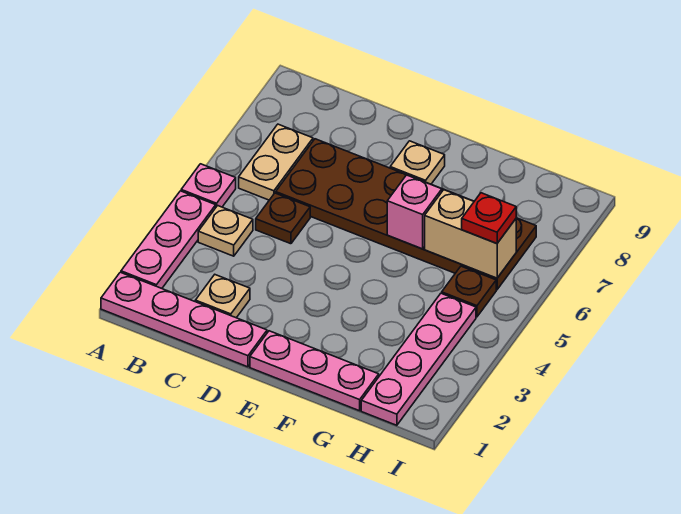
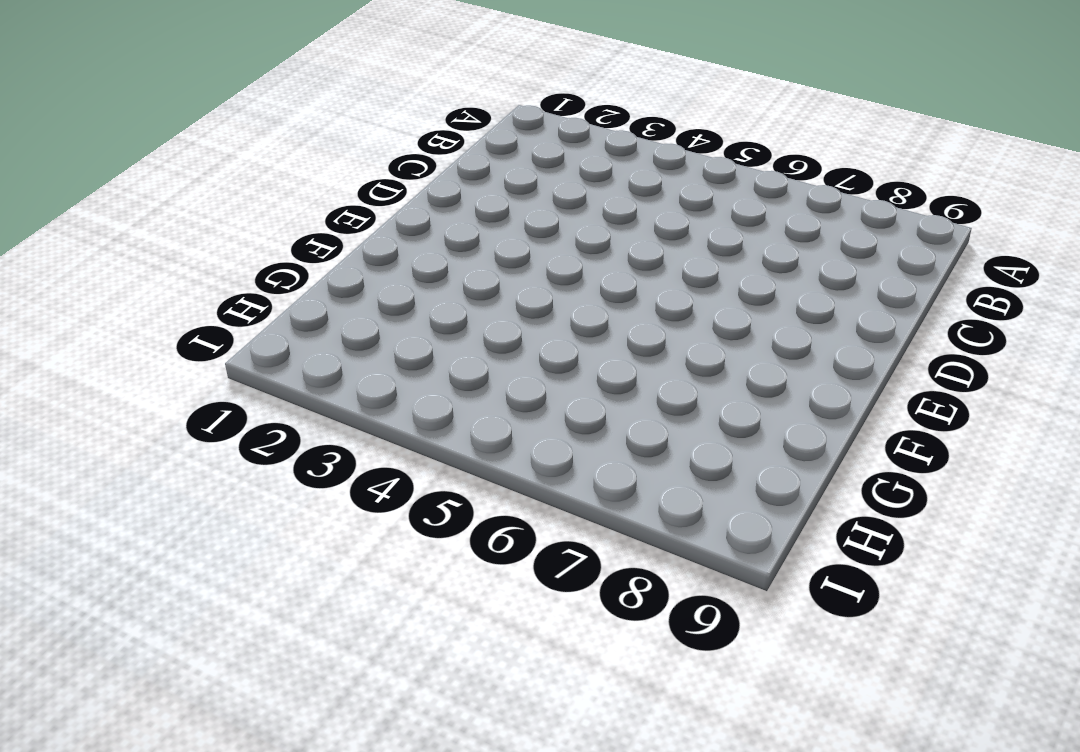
none -> pink plate A1:D1 level 1
none -> pink plate A2:A4 level 1
none -> pink plate A5 level 1

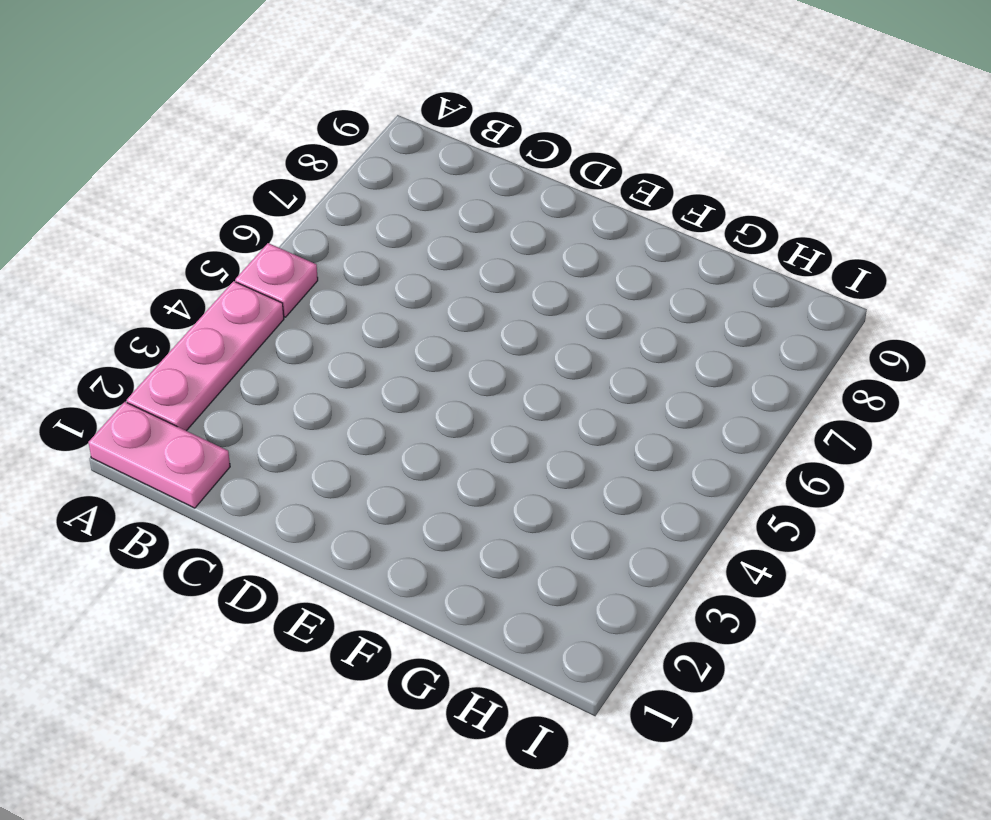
pink plate A1:B1 level 1 -> pink plate A1:D1 level 1
none -> tan plate B4 level 1
none -> tan plate B6:B7 level 1
none -> tan plate C2 level 1

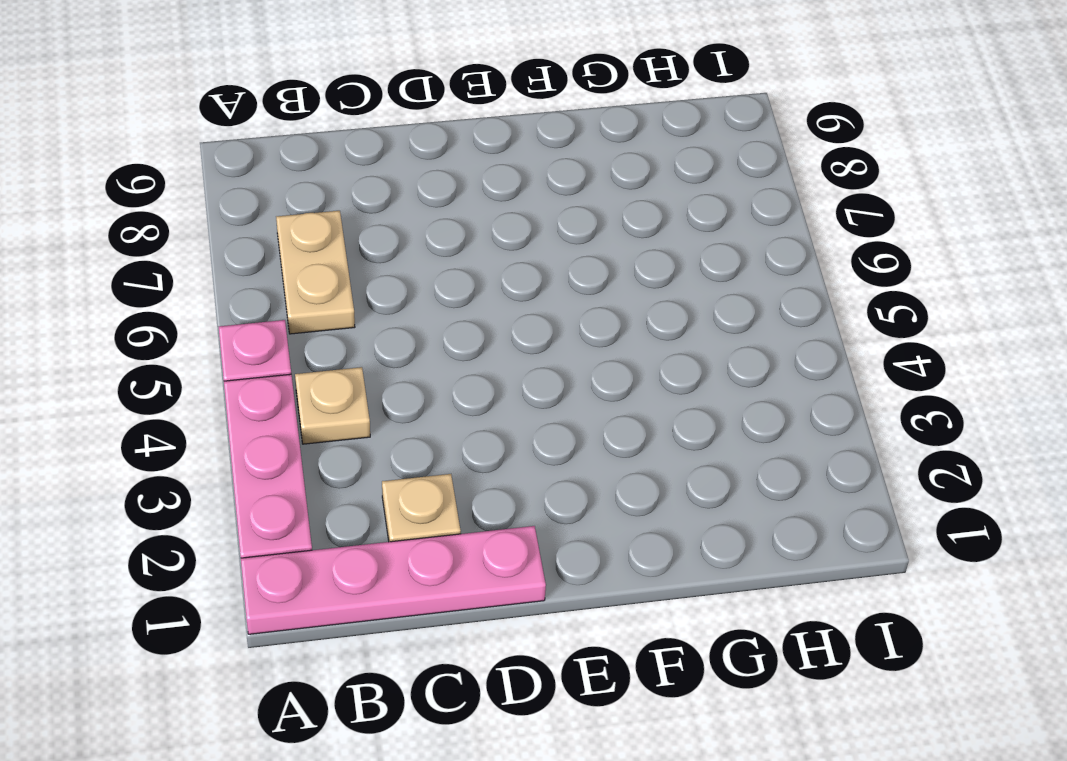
none -> brown plate C5 level 1
none -> brown plate C6:H7 level 1
none -> pink plate E1:G1 level 1

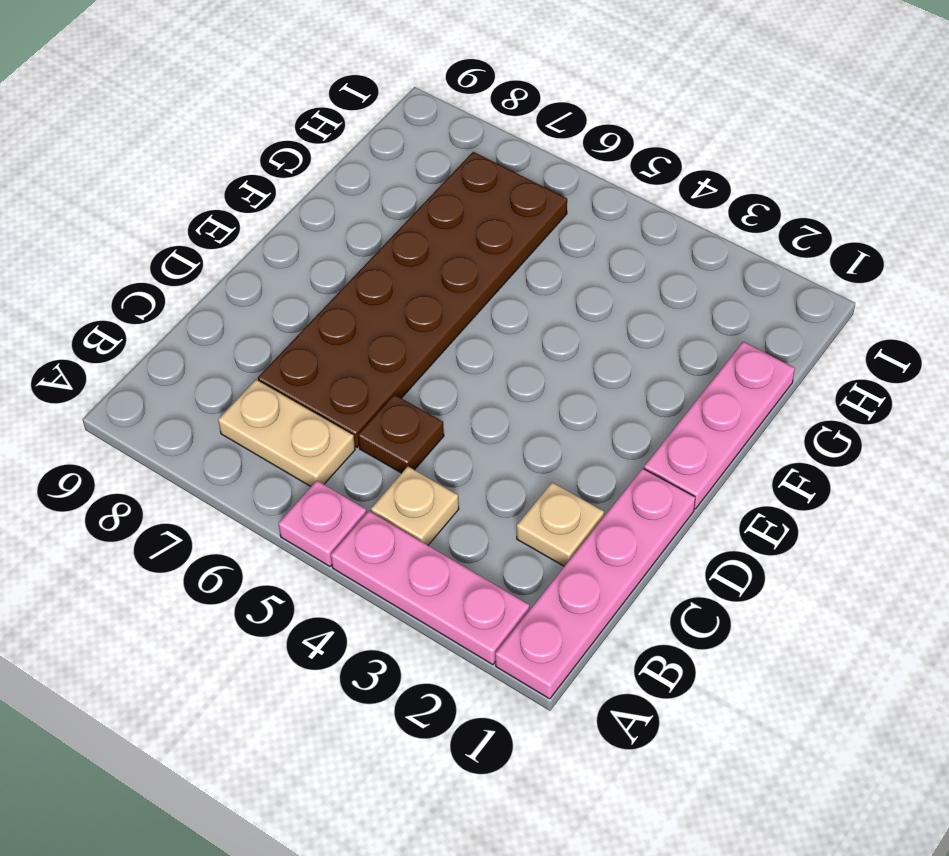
none -> tan plate E8 level 1
none -> pink plate H1:H4 level 1
none -> brown plate H5 level 1

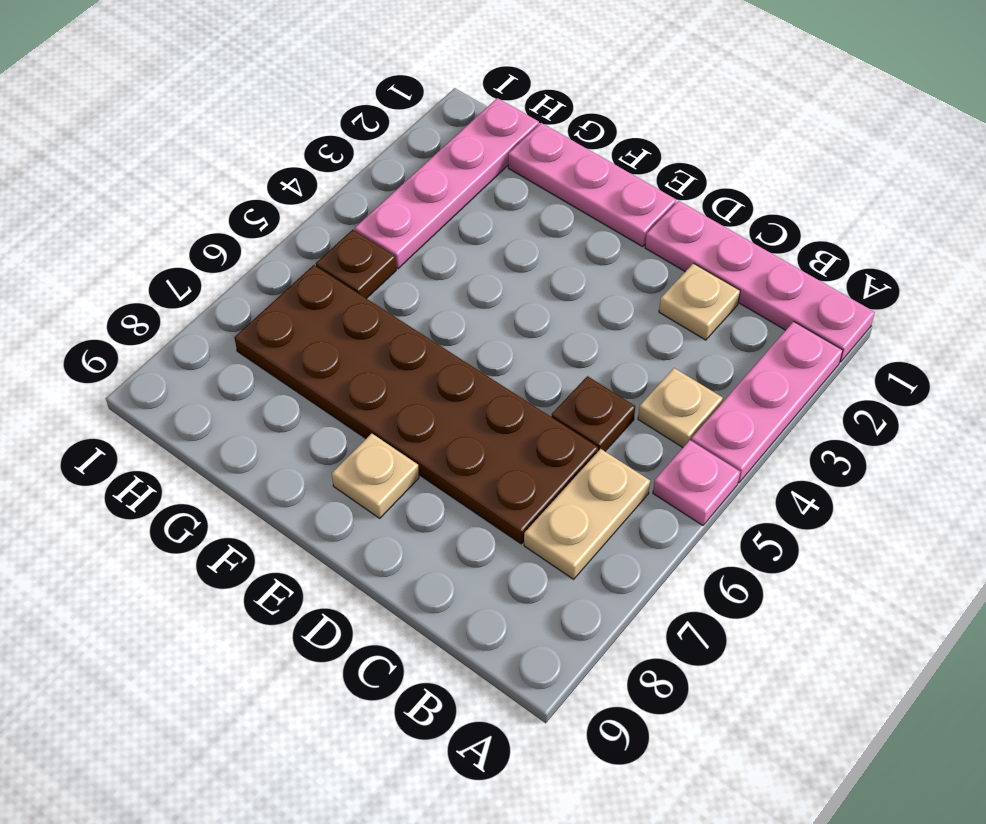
none -> pink brick F6 level 2
none -> tan brick G6:H6 level 2
none -> red plate H6 level 3

